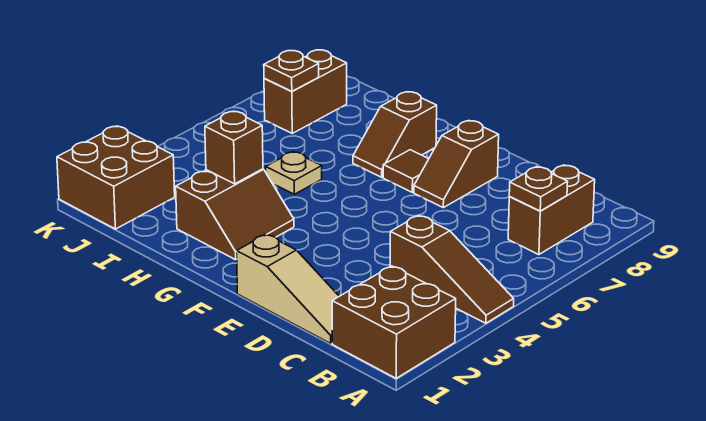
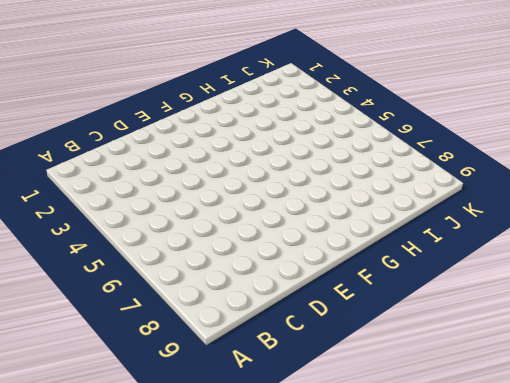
none -> brown brick A1:B2 level 1
none -> brown slope A4:C4 level 1 top C
none -> brown brick B7:B8 level 1

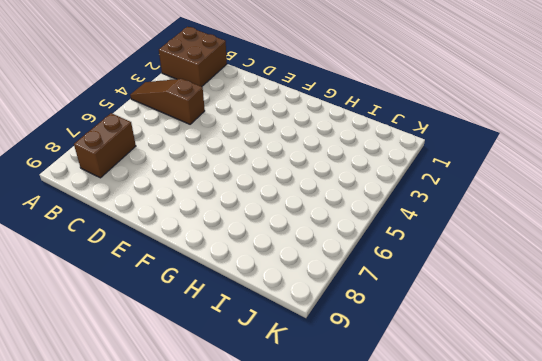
none -> tan slope C1:E1 level 1 top E
none -> brown slope E7:E8 level 1 top 8
none -> brown tile F7 level 1

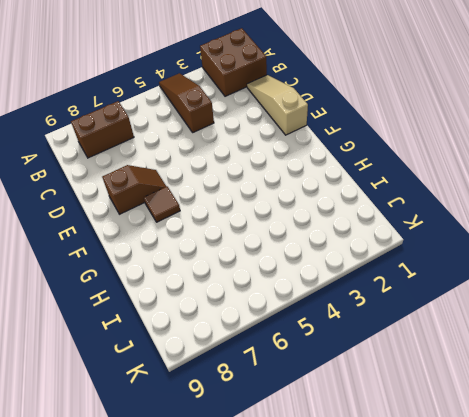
none -> brown slope G2:H3 level 1 top H
none -> brown slope G7:G8 level 1 top 8
none -> tan plate H5 level 1

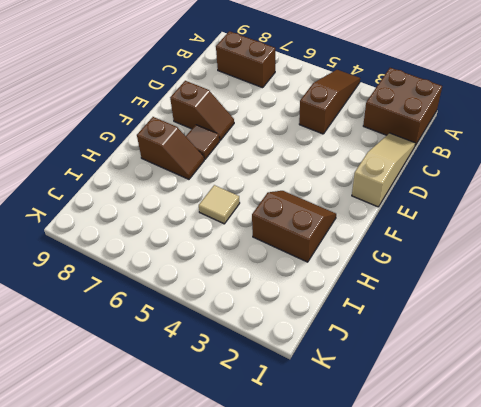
tan tile H5 level 1 -> tan plate H5 level 1
none -> brown brick J1:K2 level 1
none -> brown brick J7:J8 level 1
none -> brown plate B7 level 2

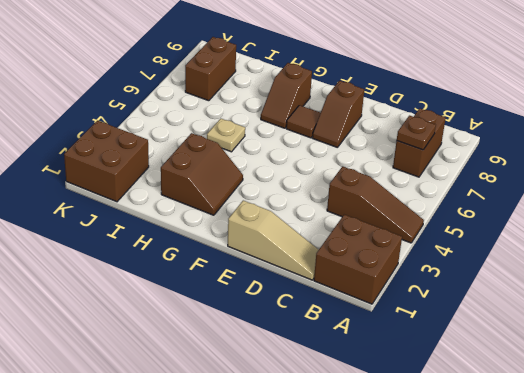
none -> brown brick H3 level 2
none -> brown plate J7 level 2

